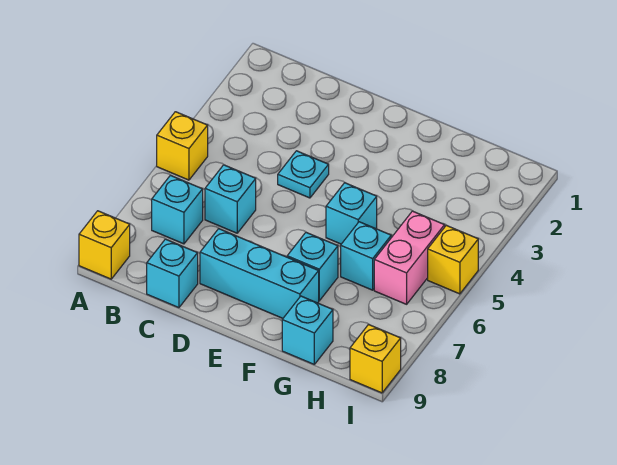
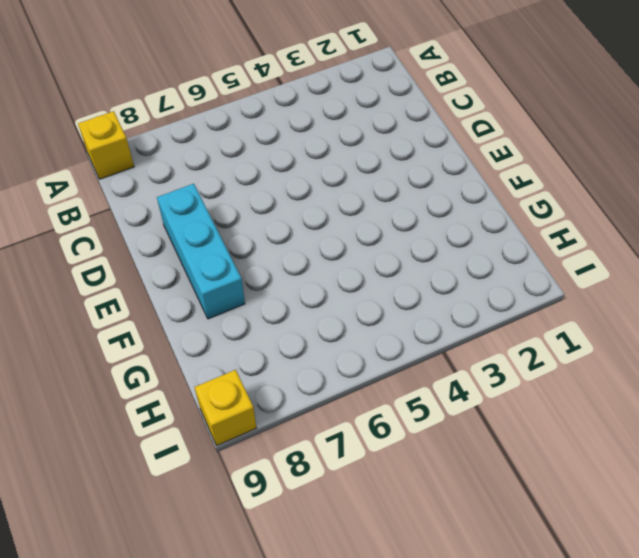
none -> yellow brick A5 level 1
none -> cyan brick B7 level 1
none -> cyan brick C6 level 1

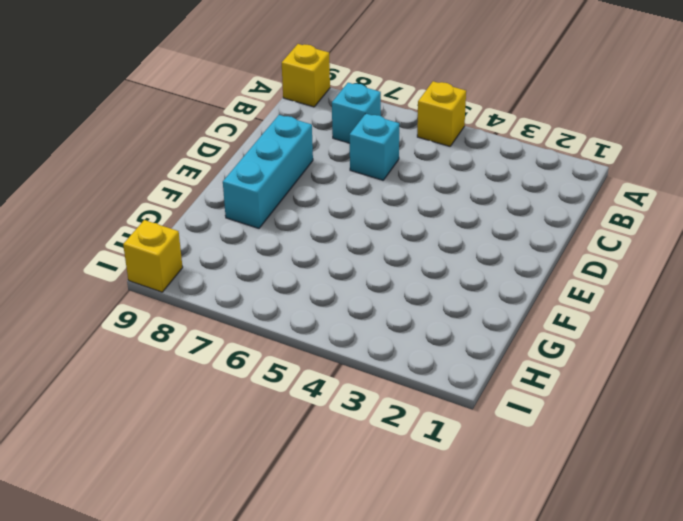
none -> cyan brick C9 level 1
none -> cyan plate D4 level 1
none -> cyan brick F5 level 1

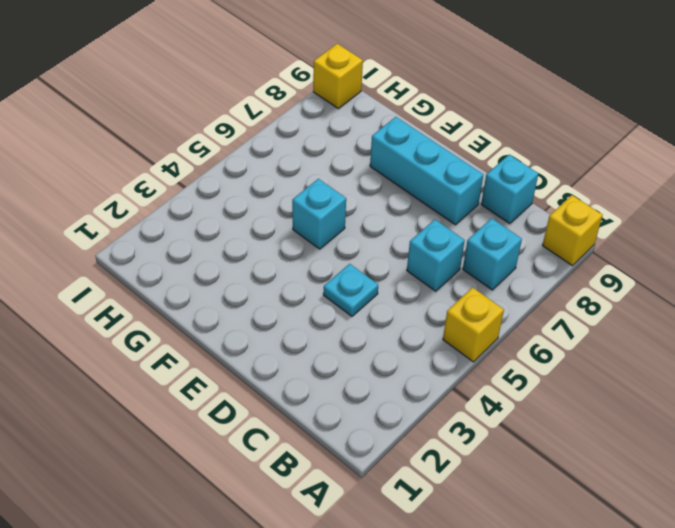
none -> cyan brick F7 level 1
none -> cyan brick G6 level 1
none -> cyan brick G9 level 1

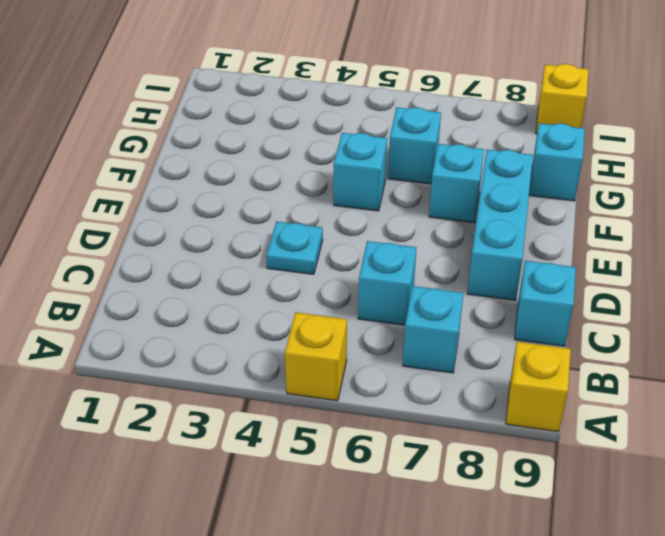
none -> pink brick H5:H6 level 1
none -> yellow brick I5 level 1

